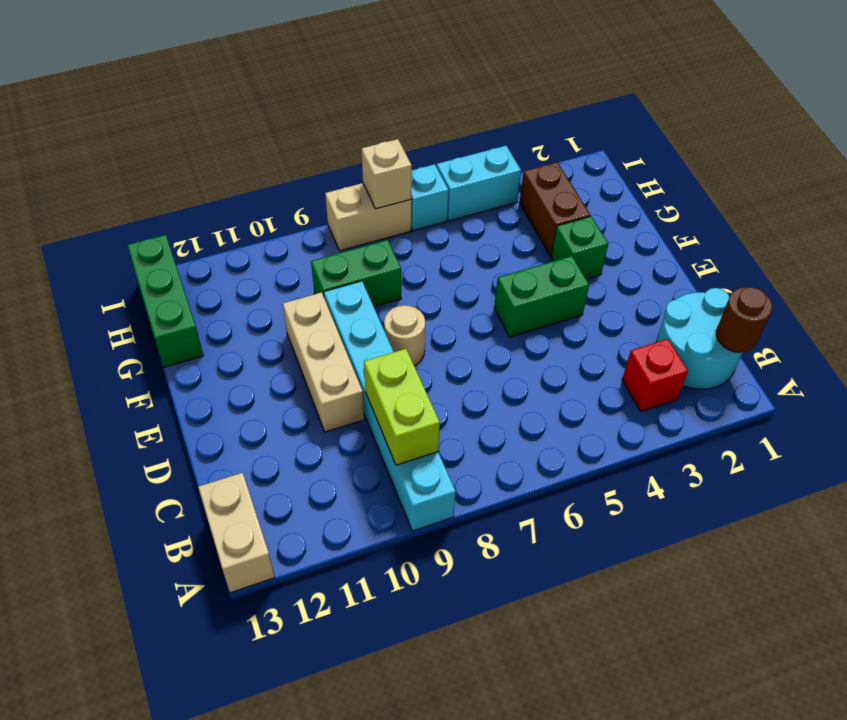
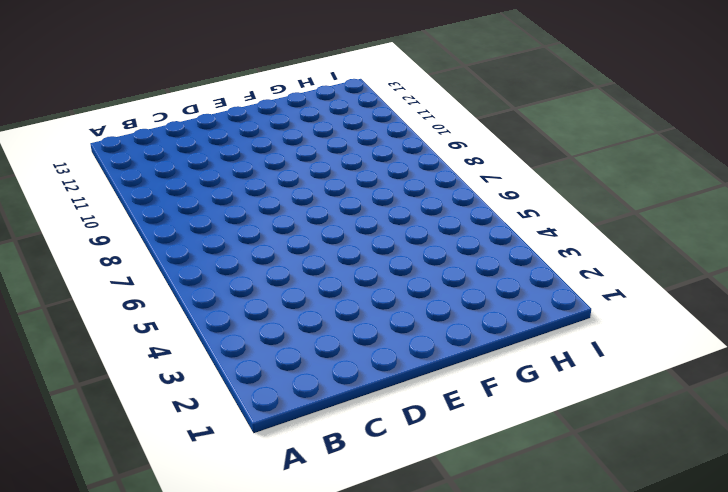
none -> cyan brick A9:F9 level 1
none -> tan brick A13:B13 level 1
none -> cyan round brick B1:C2 level 1

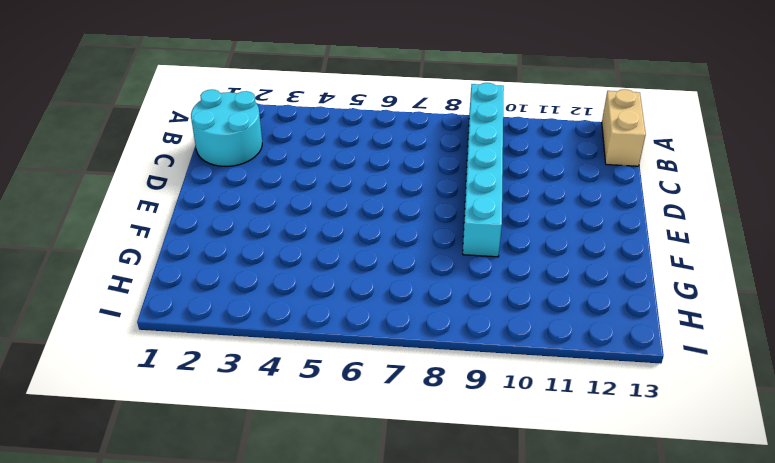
none -> red brick B3 level 1
none -> tan brick D10:F10 level 1
none -> green brick E4:E5 level 1

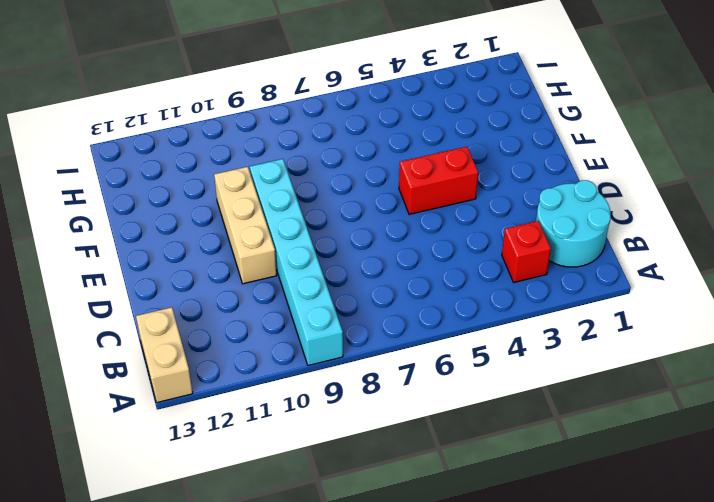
red brick E4:E5 level 1 -> green brick E4:E5 level 1
none -> tan round brick E8 level 1
none -> green brick F3 level 1
none -> brown brick G3:H3 level 1

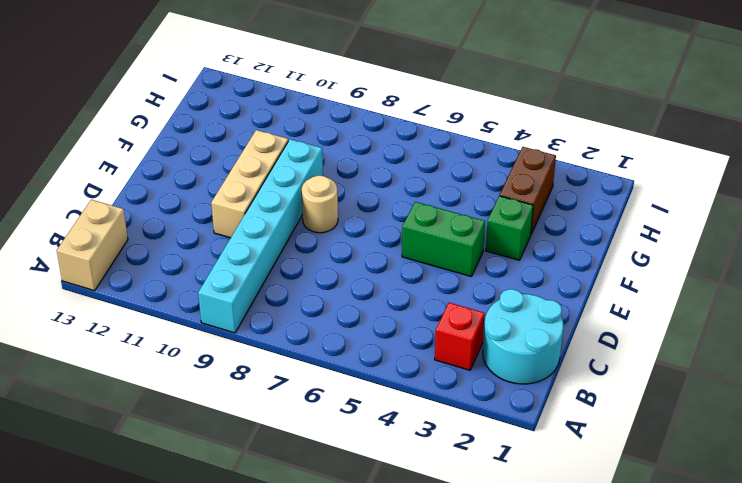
none -> green brick G8:G9 level 1
none -> green brick G13:I13 level 1
none -> cyan brick I4:I5 level 1

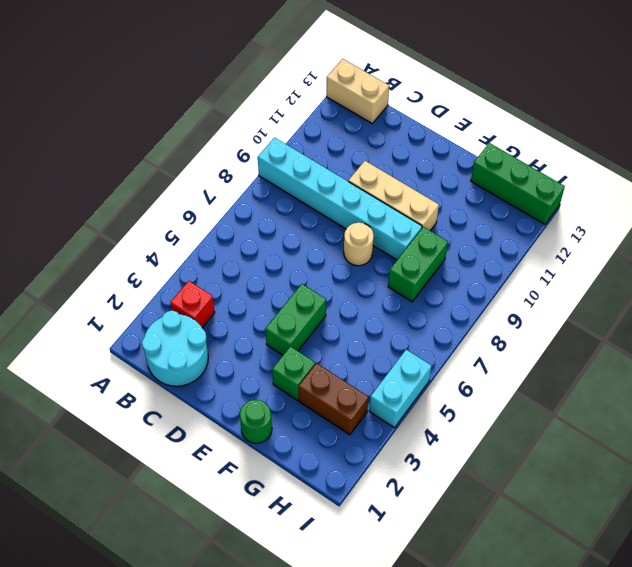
green round brick F1 level 1 -> none
none -> cyan brick I6 level 1
none -> tan brick I7:I8 level 1
none -> brown round brick B1 level 2

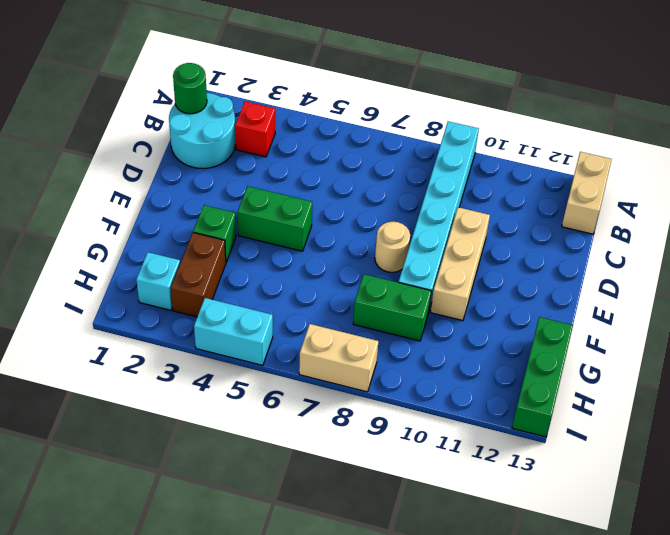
green round brick B1 level 2 -> brown round brick B1 level 2
cyan brick H2 level 1 -> cyan brick I6 level 1
none -> lime brick B9:C9 level 2
none -> tan brick I7 level 2

